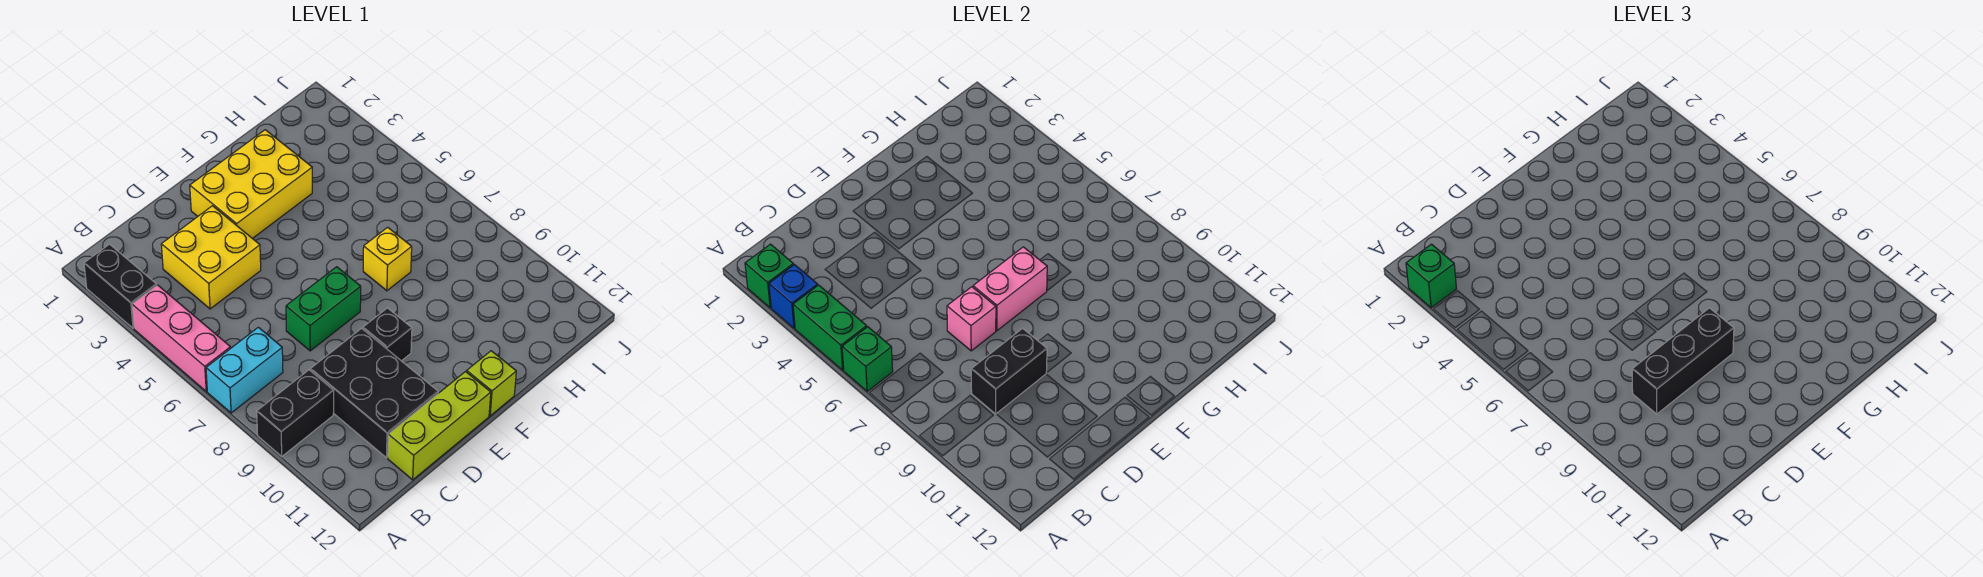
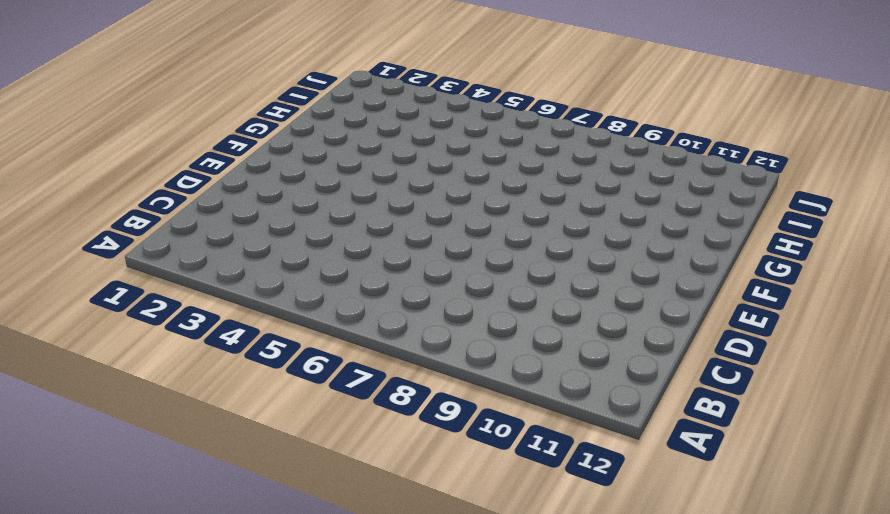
none -> black brick A2:A3 level 1
none -> pink brick A4:A6 level 1
none -> cyan brick A7:B7 level 1

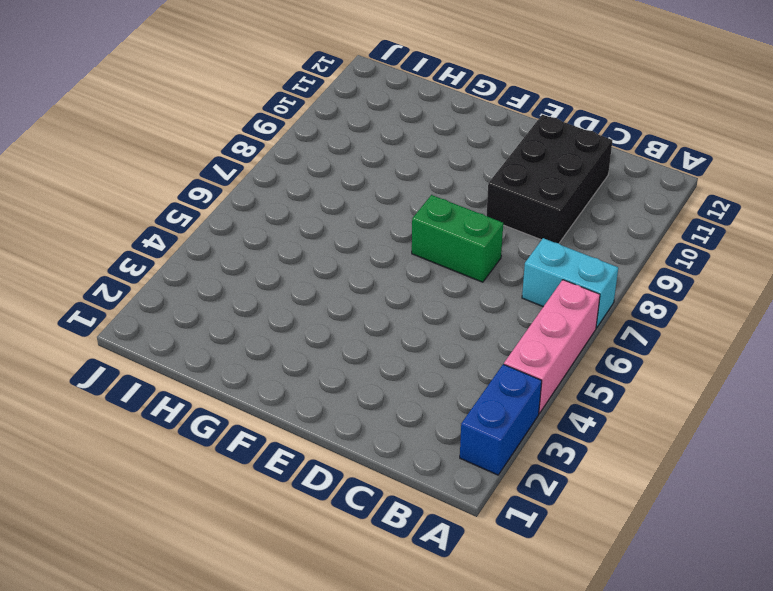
blue brick A2:A3 level 1 -> black brick A2:A3 level 1
none -> black brick A9:B9 level 1
none -> yellow brick C3:D4 level 1
none -> lime brick C12:E12 level 1

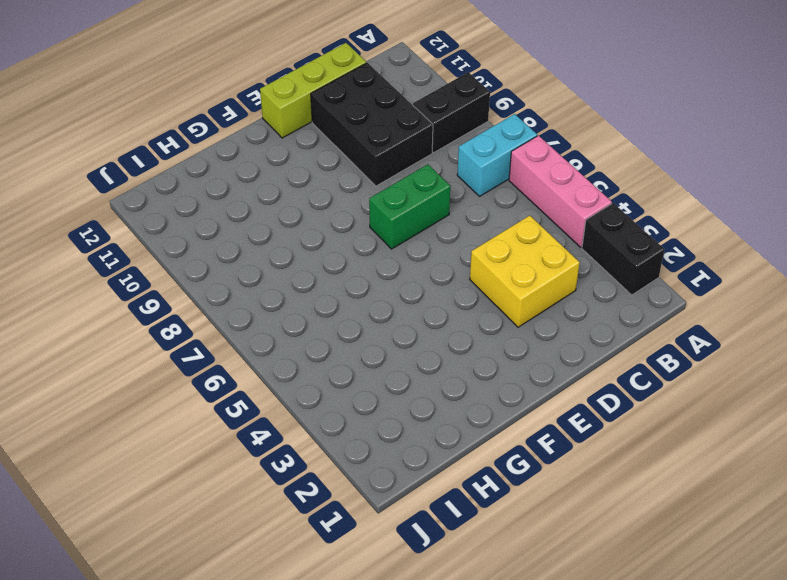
none -> yellow brick E2:G3 level 1
none -> black brick E9 level 1
none -> lime brick F12 level 1

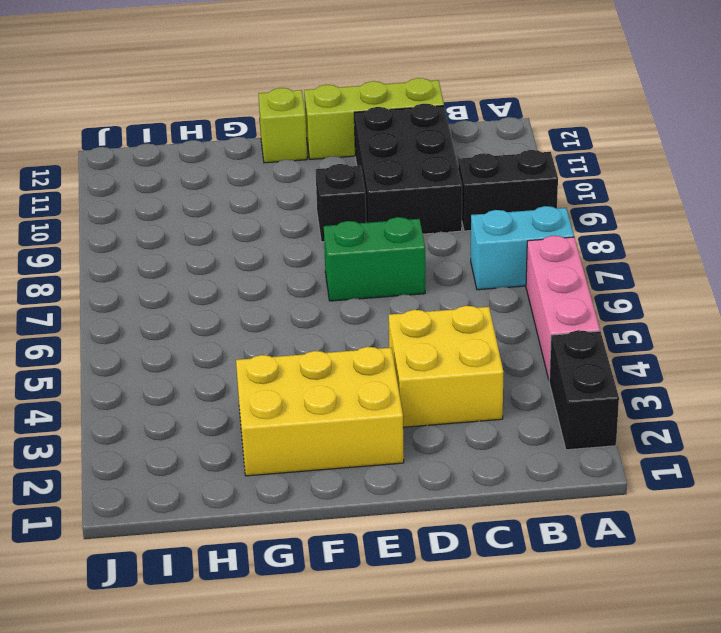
none -> yellow brick G7 level 1
none -> green brick A2 level 2
none -> blue brick A3 level 2

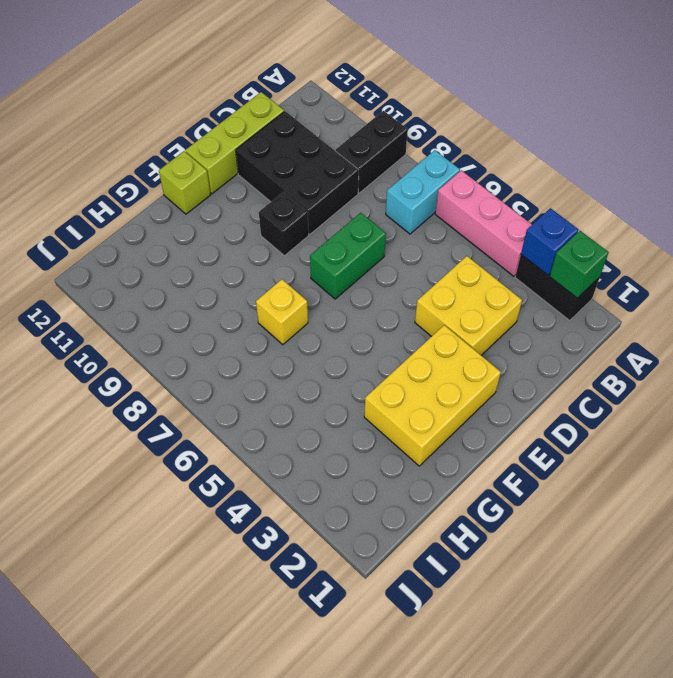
none -> green brick A4:A5 level 2
none -> green brick A6 level 2
none -> black brick C9:D9 level 2

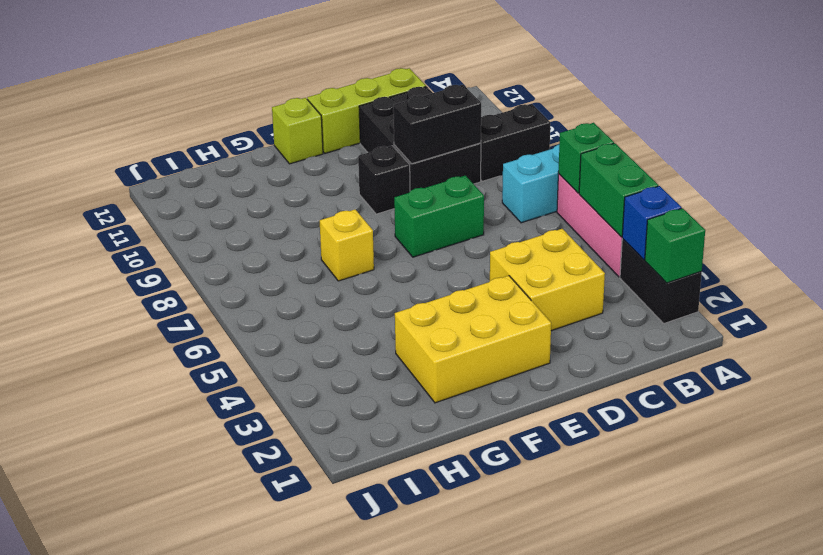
none -> pink brick D7 level 2
none -> pink brick E7:F7 level 2
none -> green brick A2 level 3

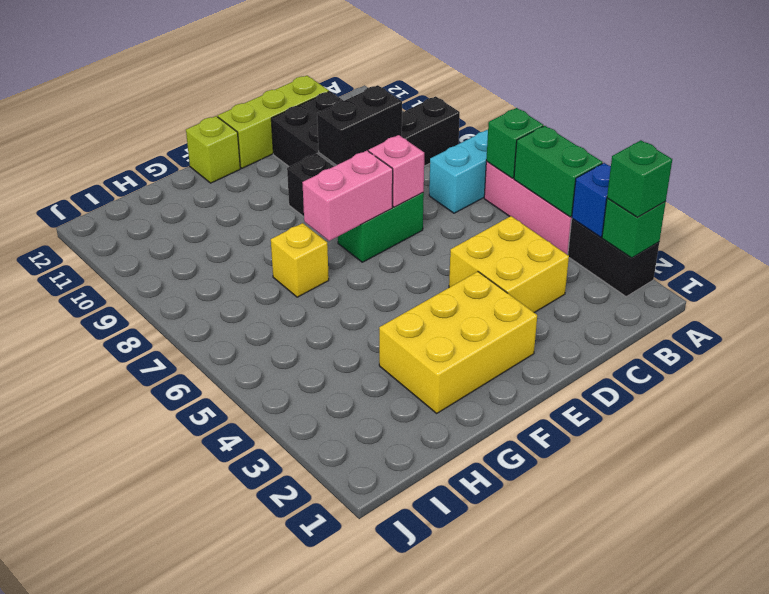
none -> black brick C9:E9 level 3

